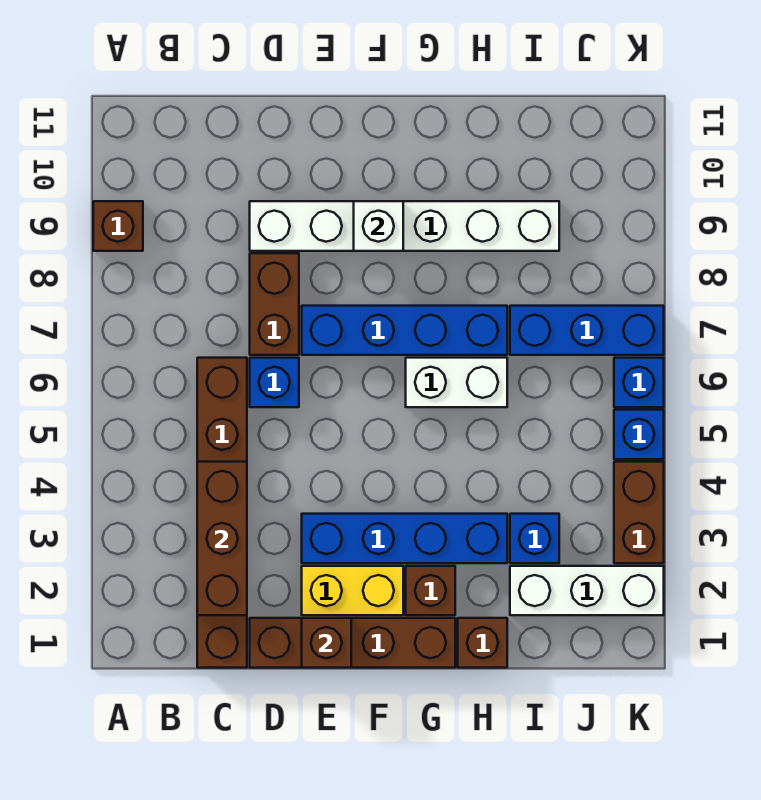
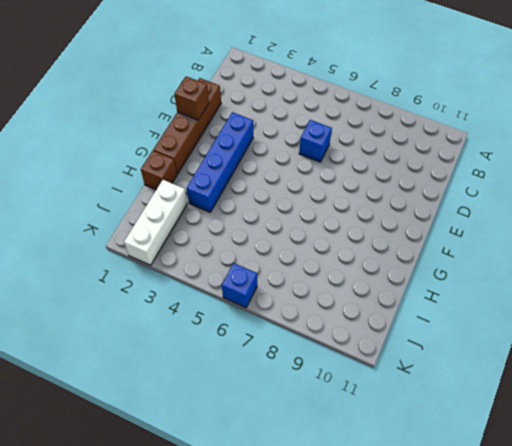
none -> brown brick A9 level 1
none -> brown brick C1:C6 level 1
none -> brown brick D7:D8 level 1

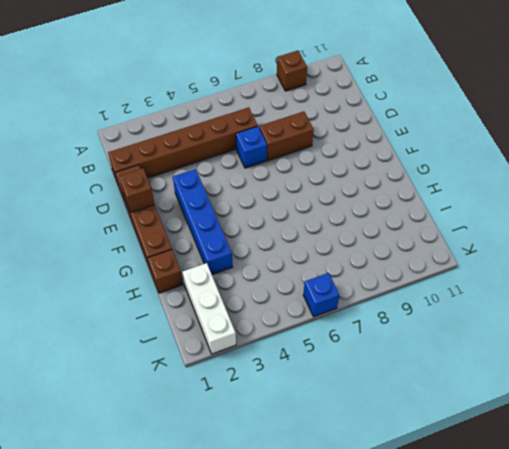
none -> white brick D9:I9 level 1
none -> yellow brick E2:F2 level 1
none -> blue brick E7:H7 level 1

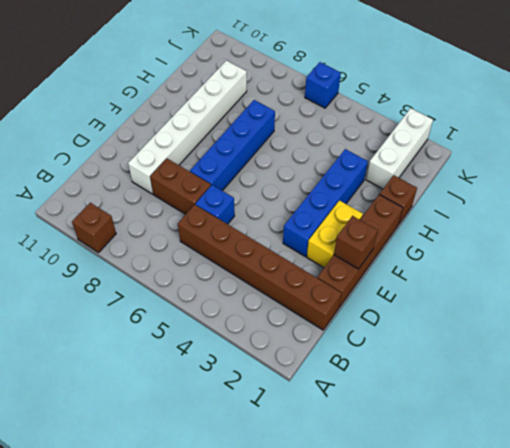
none -> brown brick G2 level 1
none -> white brick G6:H6 level 1
none -> blue brick I3 level 1

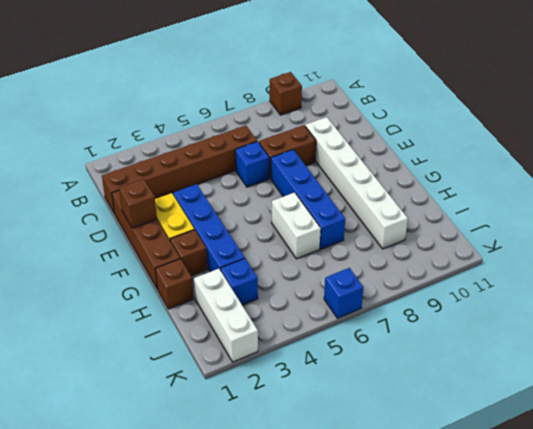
none -> blue brick I7:K7 level 1
none -> brown brick K3:K4 level 1
none -> blue brick K5 level 1

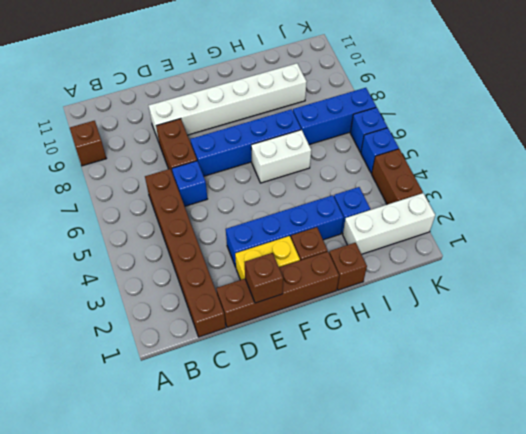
none -> brown brick C2:C4 level 2
none -> white brick F9 level 2

